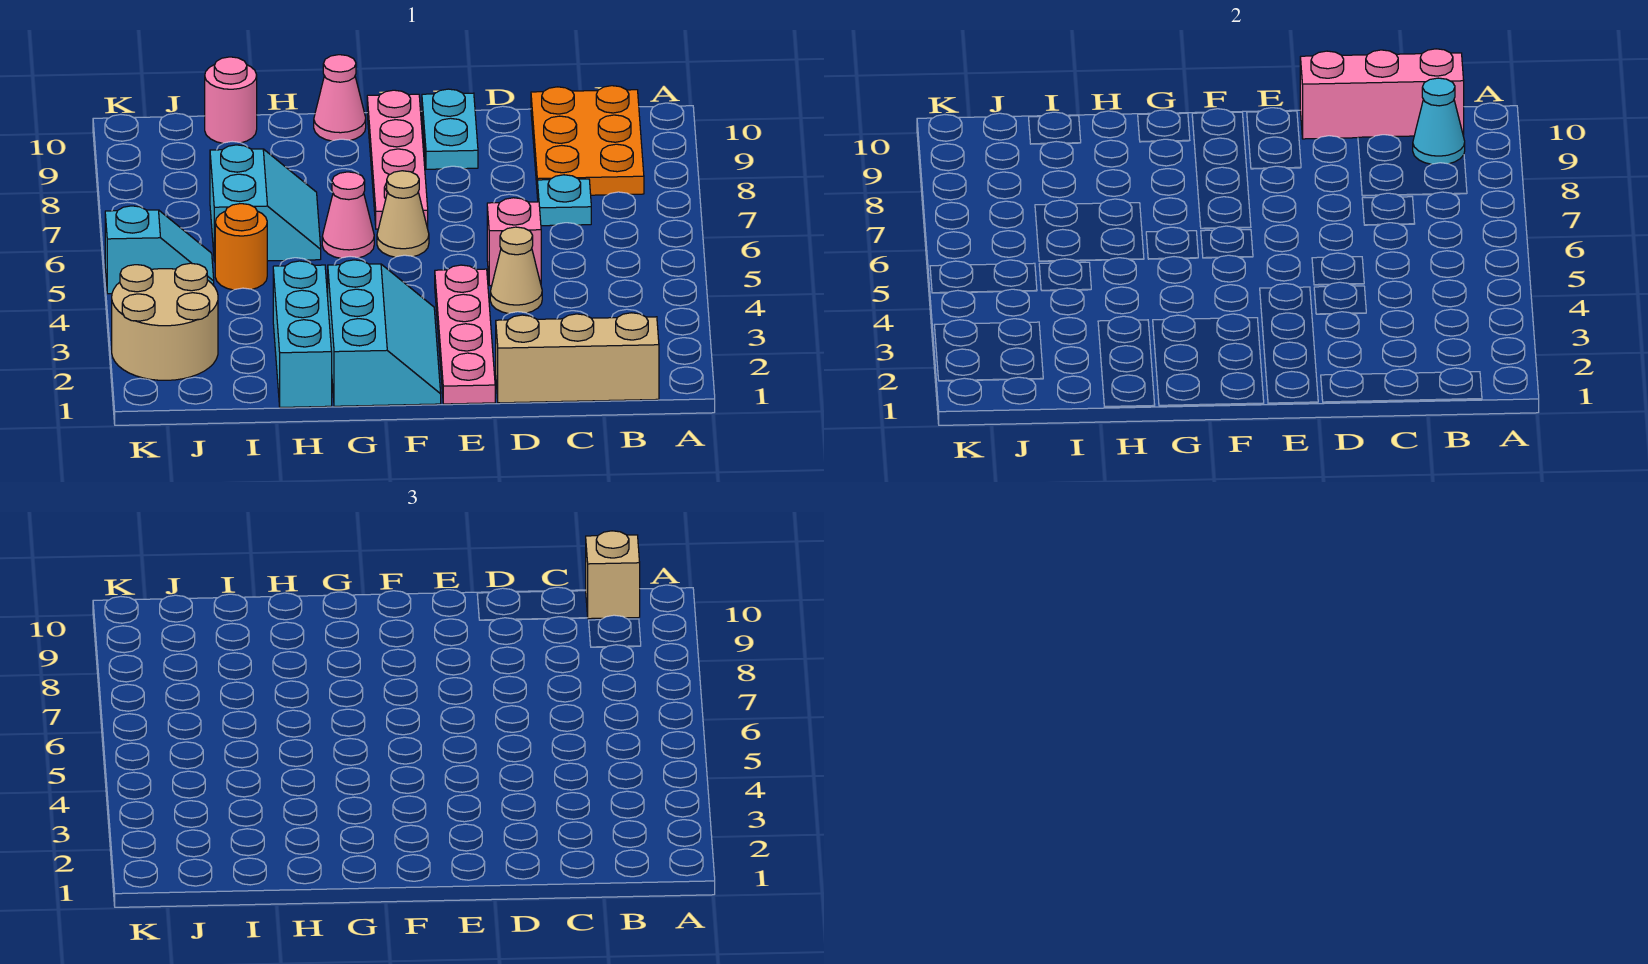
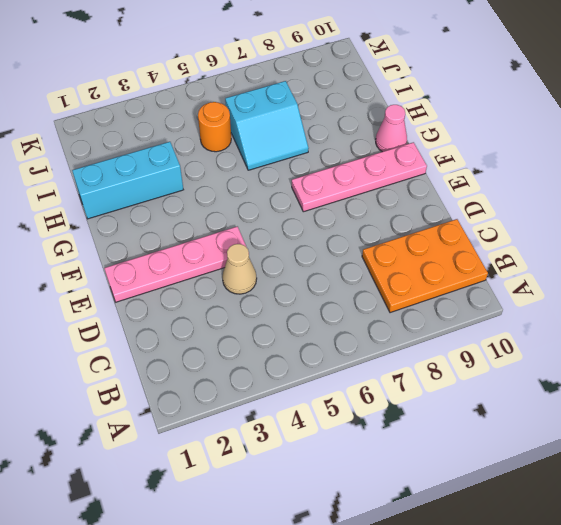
none -> tan brick B1:D1 level 1
none -> cyan plate C7 level 1
none -> pink brick D5 level 1

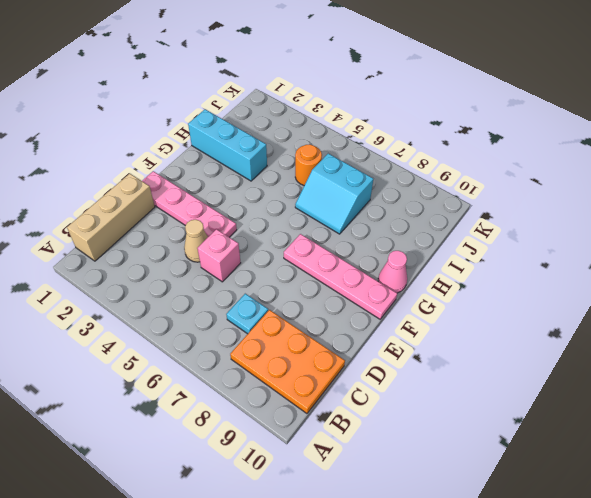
none -> cyan plate E9:E10 level 1
none -> cyan slope F1:G3 level 1 top G
none -> tan cone F6 level 1

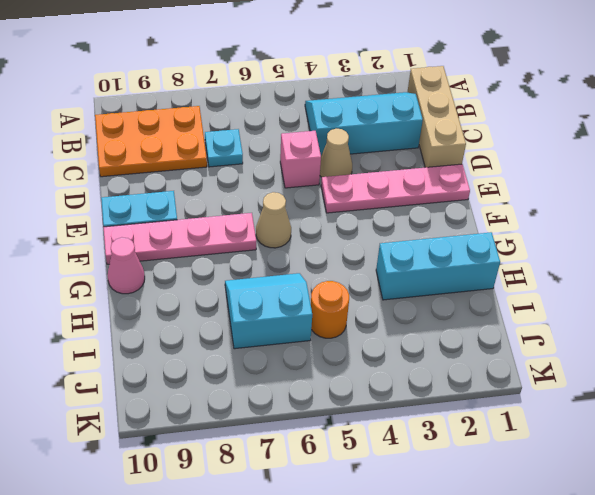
cyan slope B2:C4 level 1 top C -> cyan slope F1:G3 level 1 top G
none -> pink cone G6 level 1
none -> pink round brick I10 level 1
none -> tan round brick J2:K3 level 1

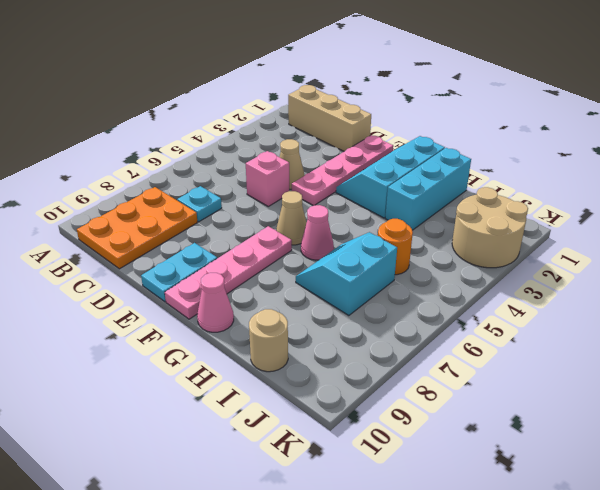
tan round brick I10 level 1 -> pink round brick I10 level 1
none -> cyan slope J5:K5 level 1 top K
none -> cyan cone B9 level 2
none -> pink brick B10:D10 level 2

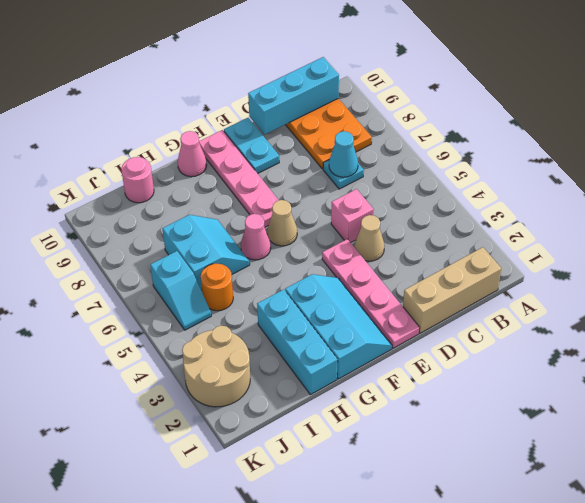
cyan brick B10:D10 level 2 -> pink brick B10:D10 level 2
cyan cone C7 level 2 -> cyan cone B9 level 2
cyan slope J5:J6 level 1 top 6 -> cyan slope J5:K5 level 1 top K
none -> tan brick B10 level 3

